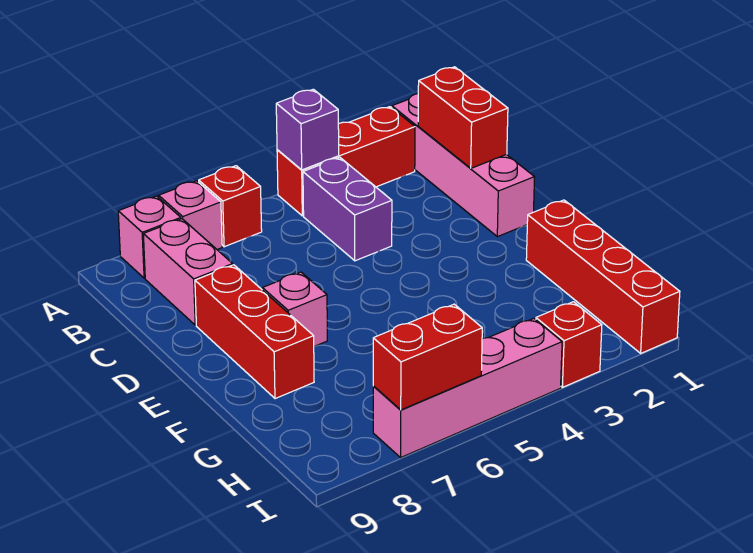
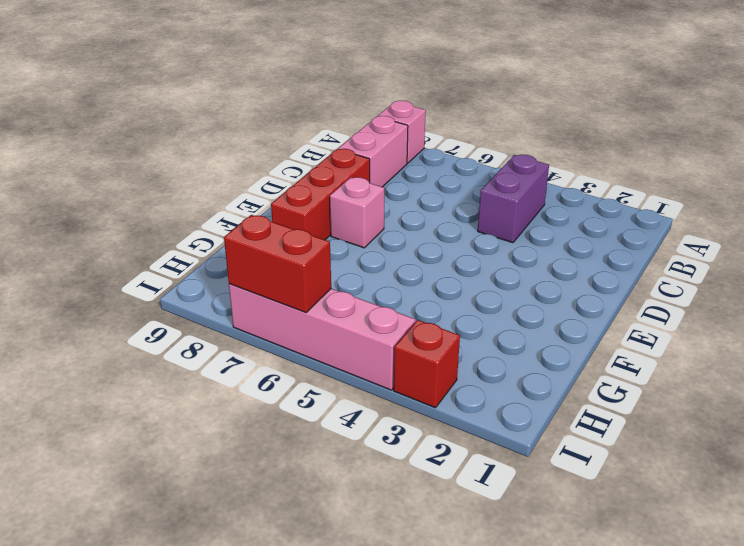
none -> pink brick A1:D1 level 1
none -> red brick A2:A4 level 1
none -> red brick A6 level 1

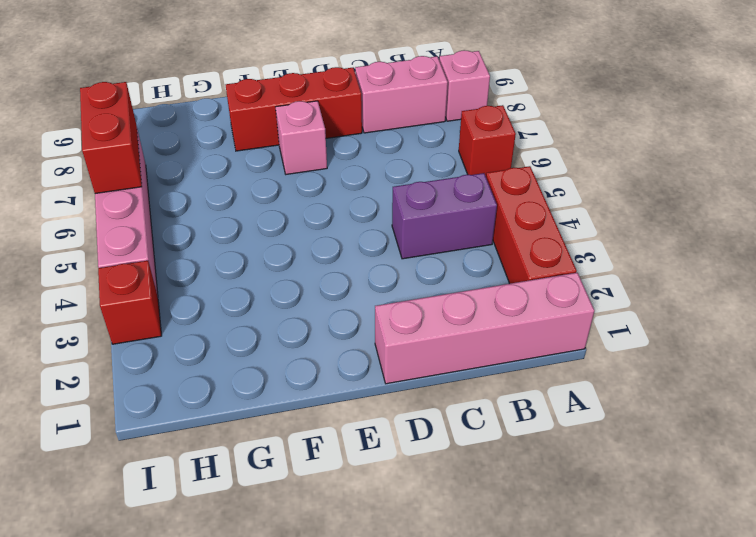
none -> pink brick A7 level 1
none -> red brick F1:I1 level 1
none -> purple brick A4 level 2

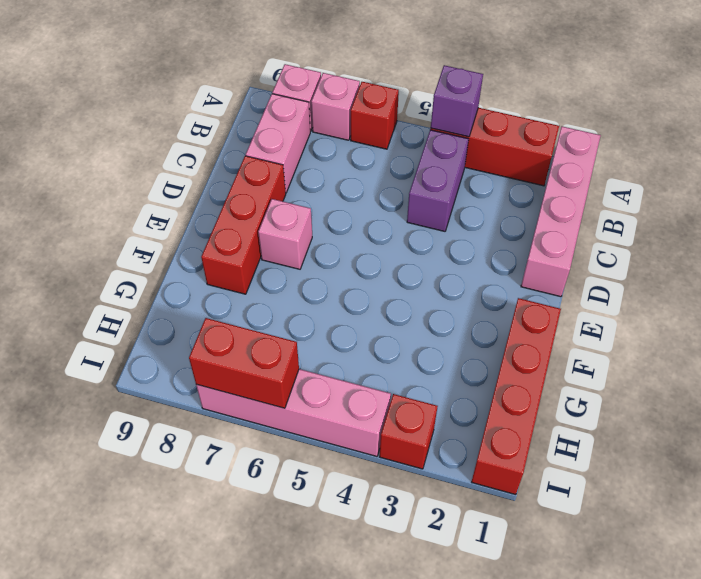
none -> red brick B1:C1 level 2

